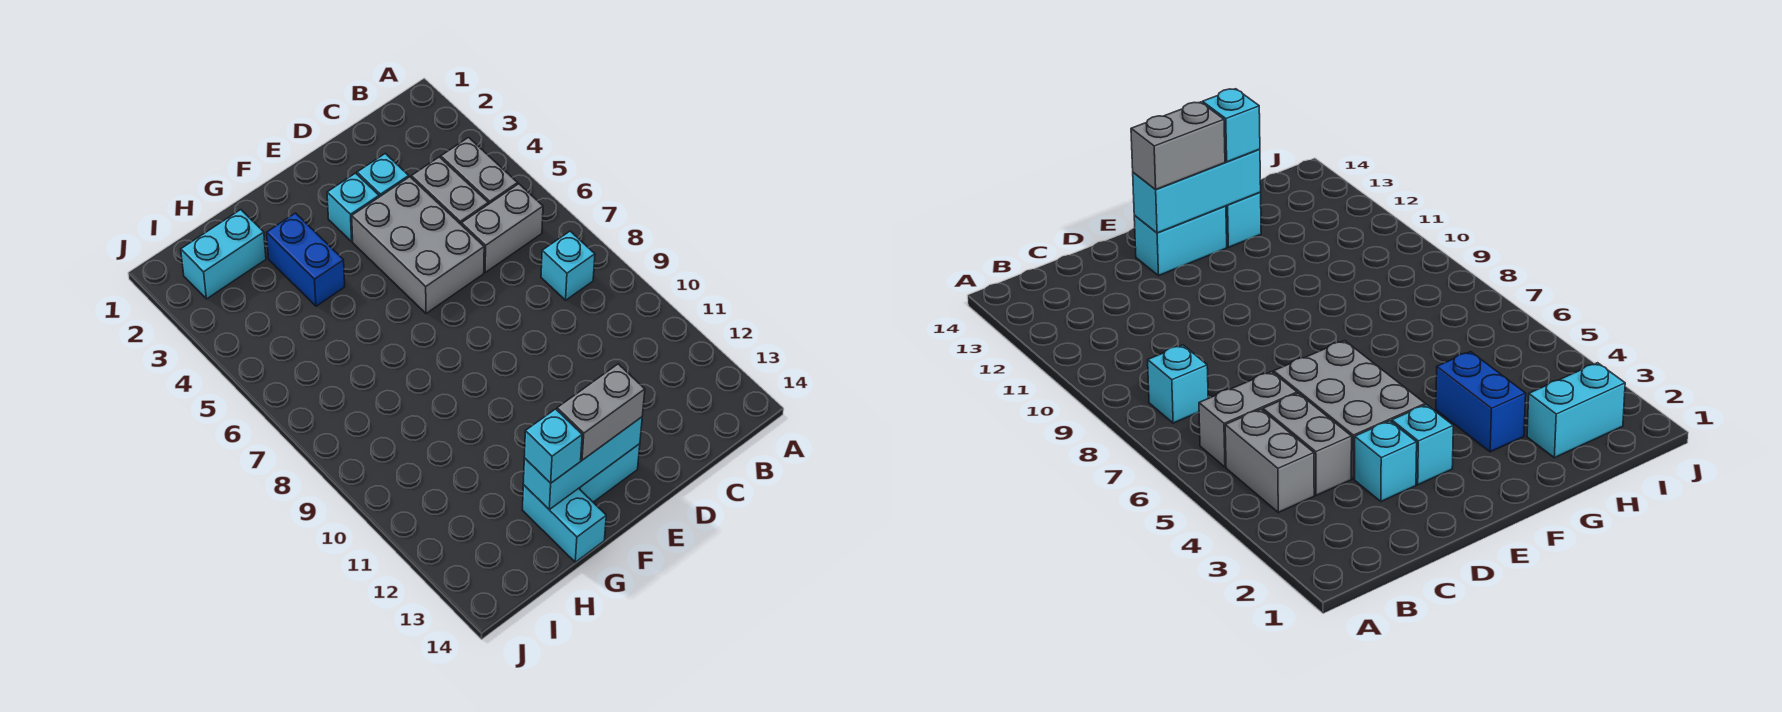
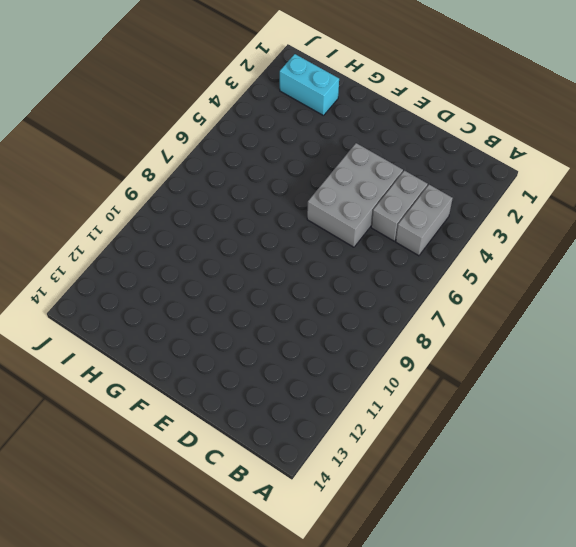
none -> grey brick B6:C6 level 1
none -> cyan brick B8 level 1
none -> cyan brick D3 level 1

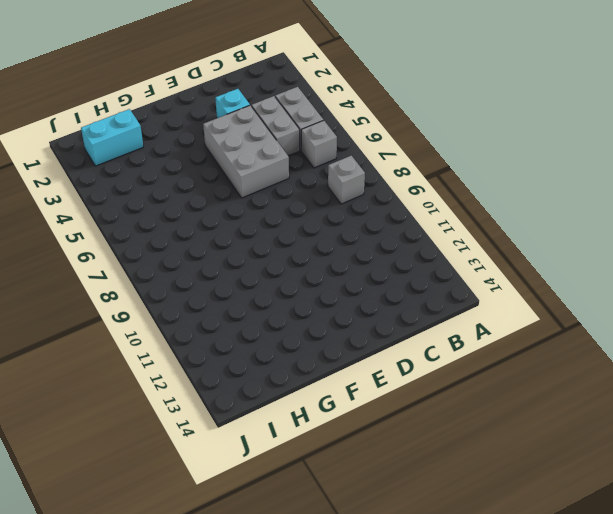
grey brick B6 level 1 -> grey brick B6:C6 level 1
grey brick B8 level 1 -> cyan brick B8 level 1
none -> cyan brick E3 level 1
none -> cyan brick E13:F13 level 1
none -> blue brick G3:G4 level 1

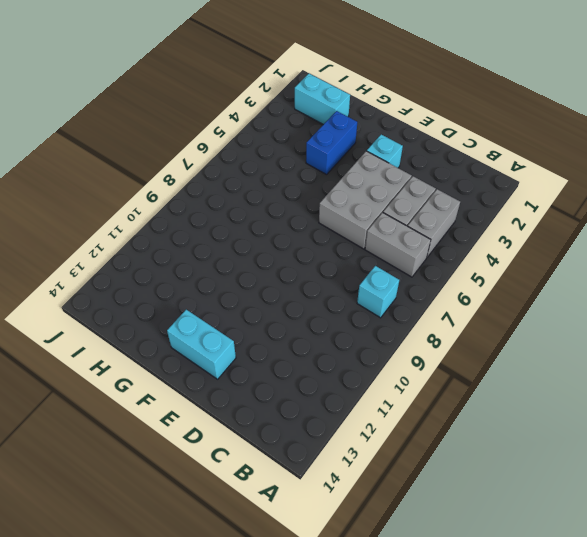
none -> cyan brick D3 level 1
none -> cyan brick G13:G14 level 1
none -> cyan brick E13:G13 level 2

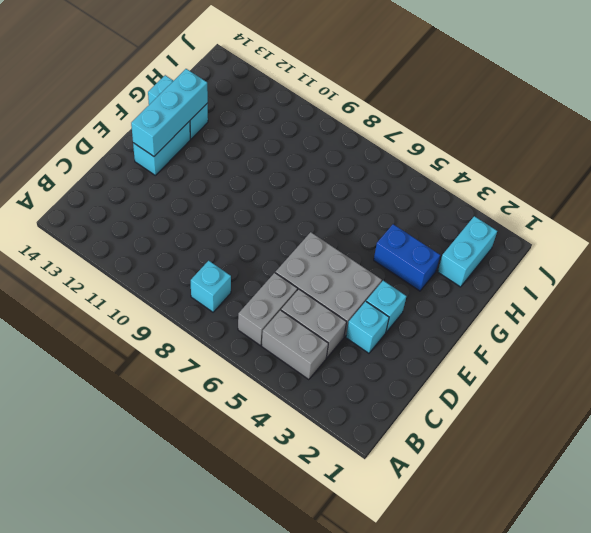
none -> grey brick E13:F13 level 3
none -> cyan brick G13 level 3

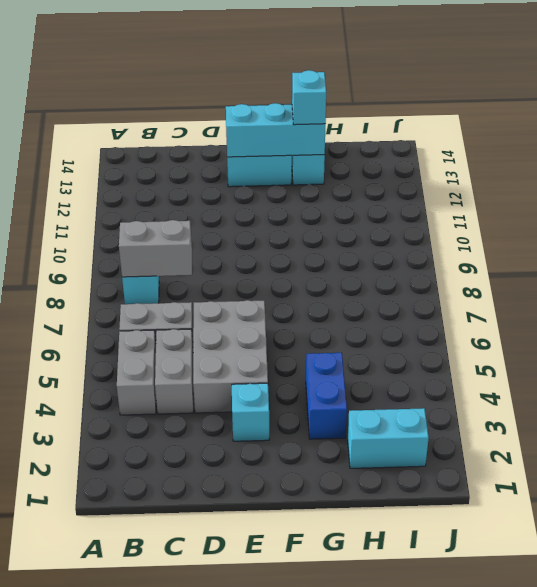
grey brick B8:C8 level 2 -> grey brick E13:F13 level 3
none -> cyan brick D3 level 1

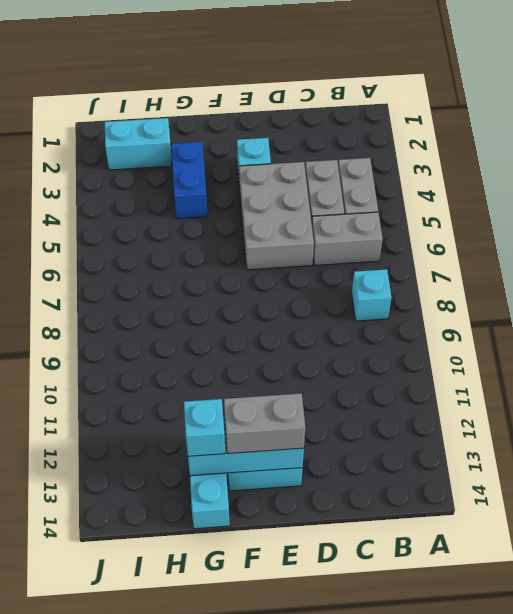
none -> cyan brick D3 level 1

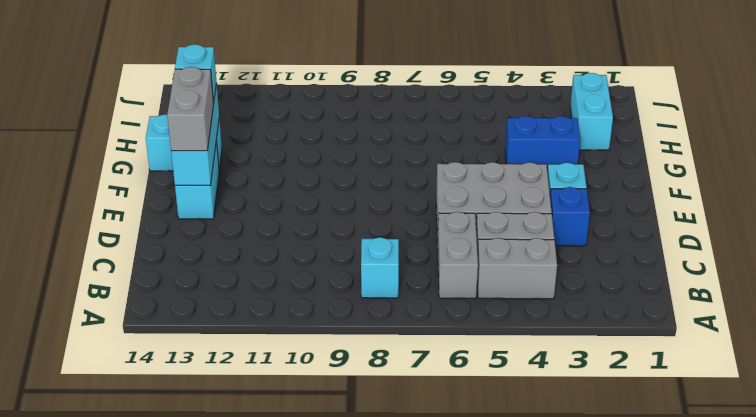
blue brick D3 level 1 -> cyan brick D3 level 1

